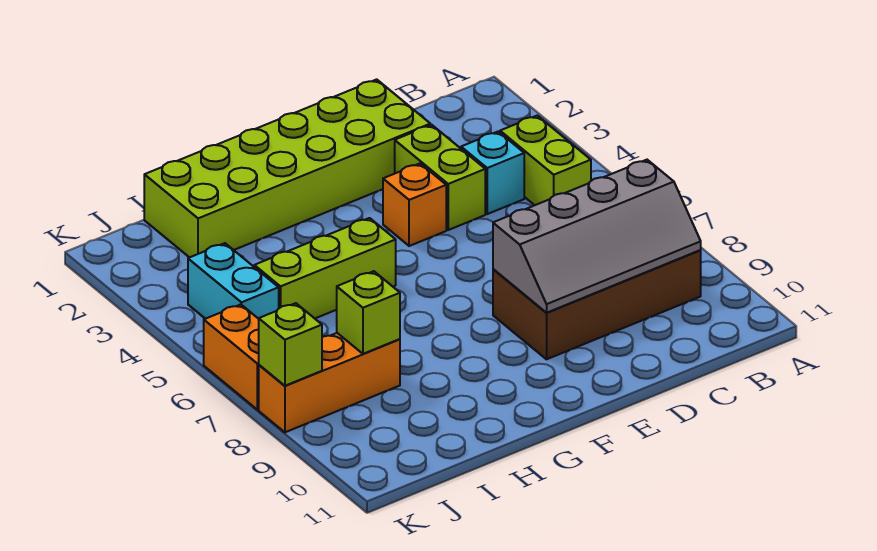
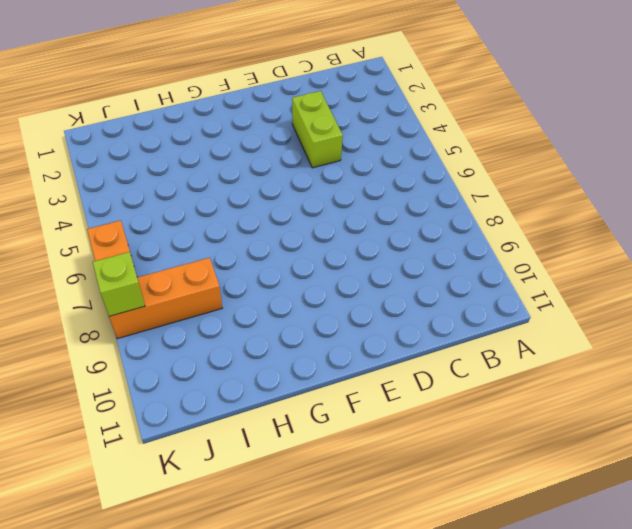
none -> lime brick B4:B5 level 1
none -> brown brick B8:E9 level 1
none -> cyan brick C4 level 1

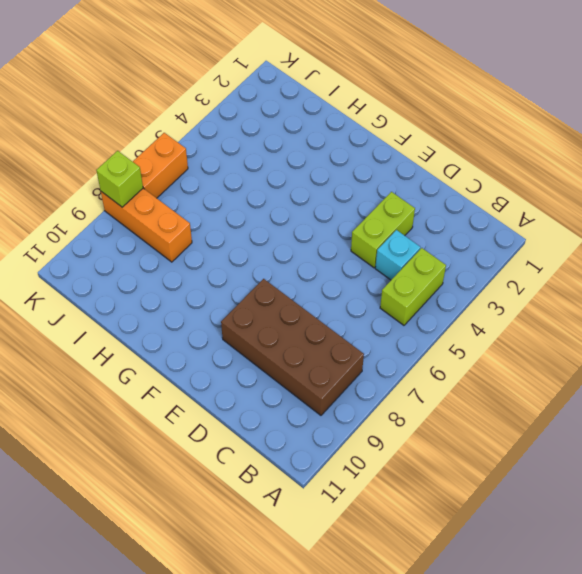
none -> lime brick D1:I2 level 1
none -> orange brick E4 level 1
none -> lime brick G5:I5 level 1

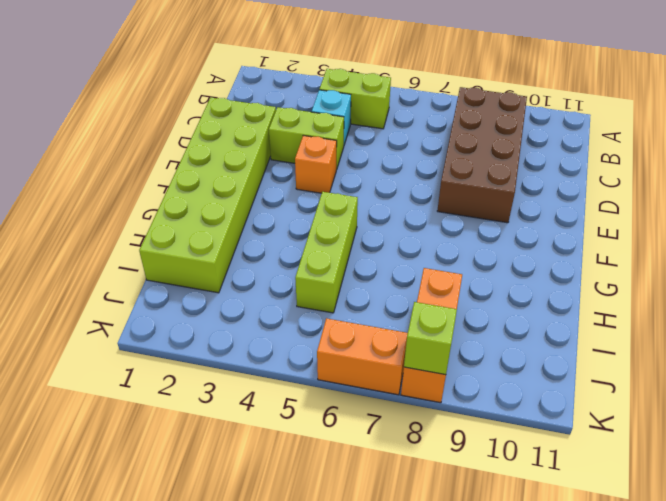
none -> cyan brick J4:J5 level 1
none -> grey slope B8:E9 level 2 top 8
none -> lime brick I8 level 2

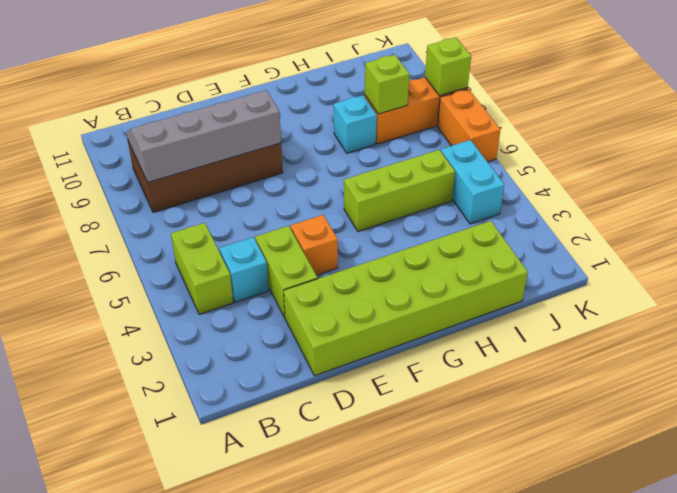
cyan brick H8 level 1 -> none

